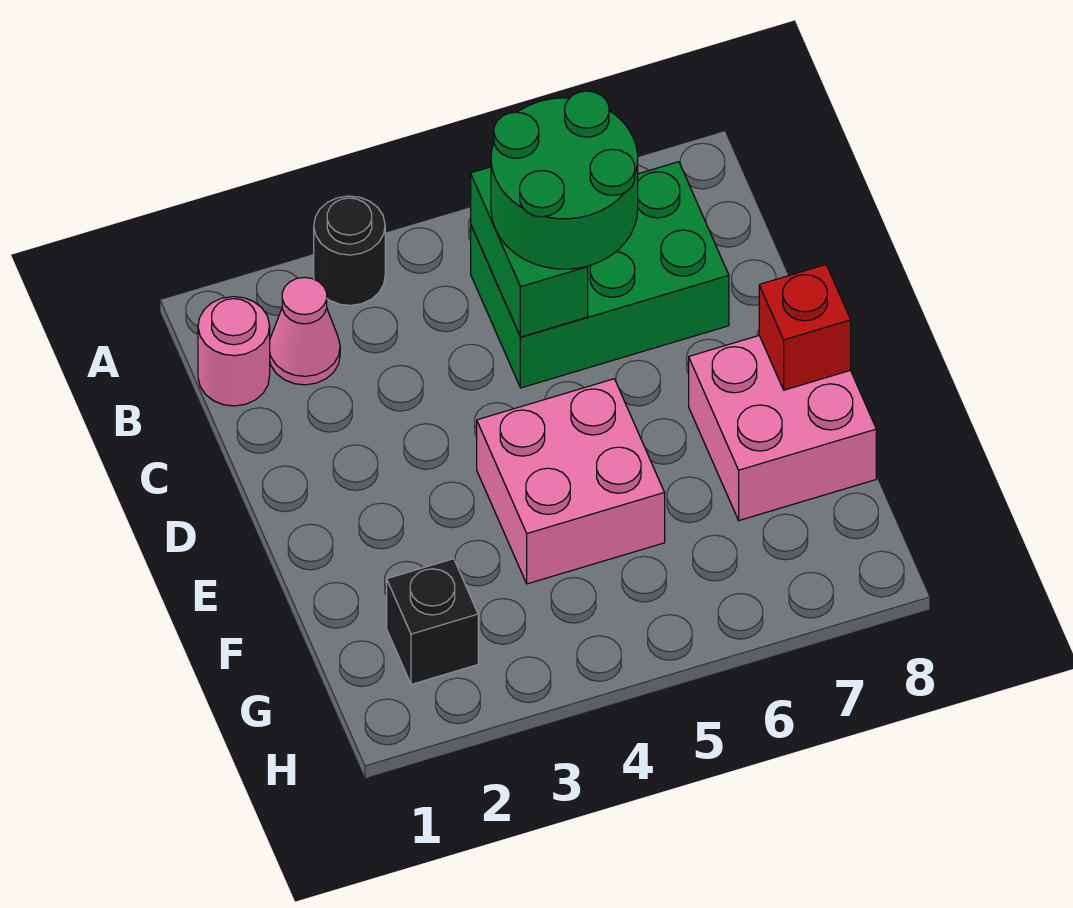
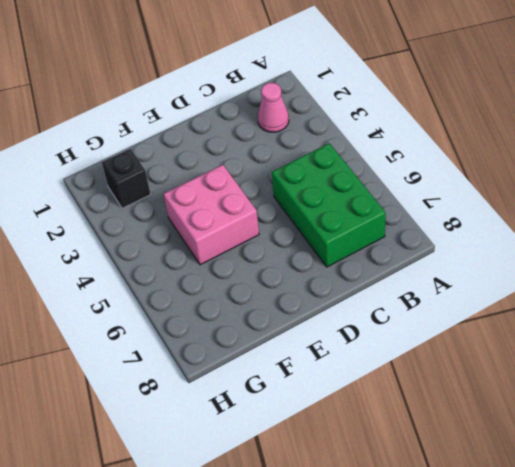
none -> black round brick A3 level 1
none -> pink round brick B1 level 1

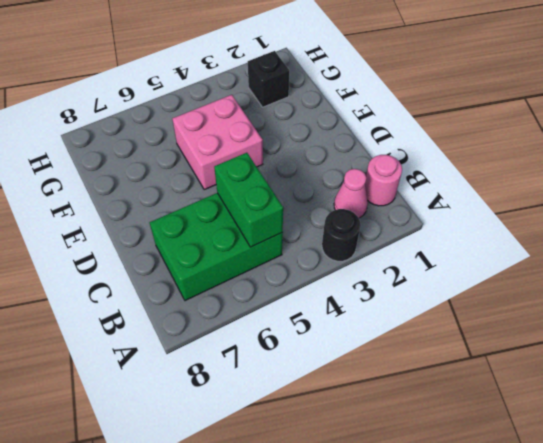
none -> pink brick E7:F8 level 1
none -> red brick E8 level 2

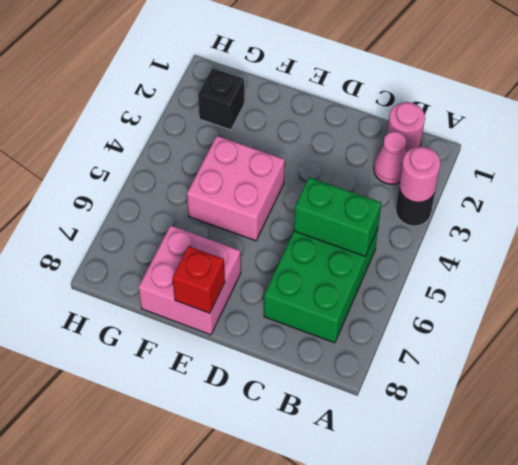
pink round brick A3 level 2 -> none
none -> green round brick B5:C6 level 3

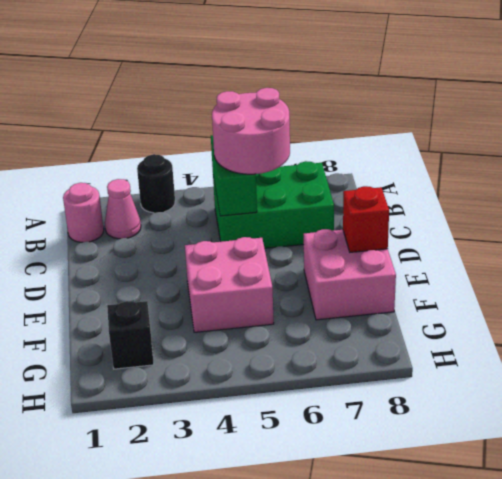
pink round brick B5:C6 level 3 -> green round brick B5:C6 level 3

